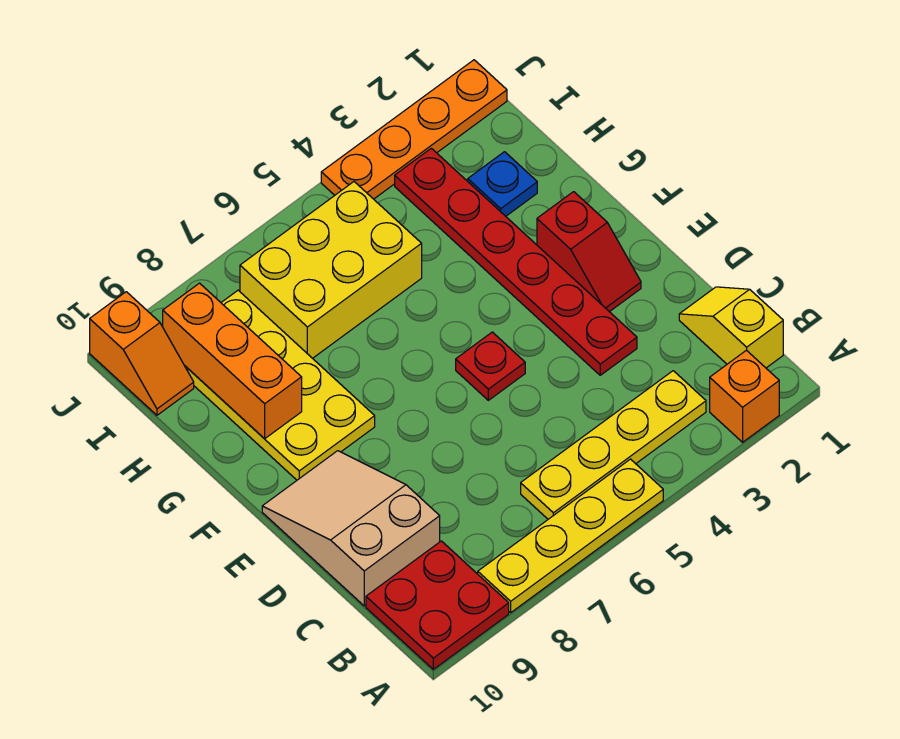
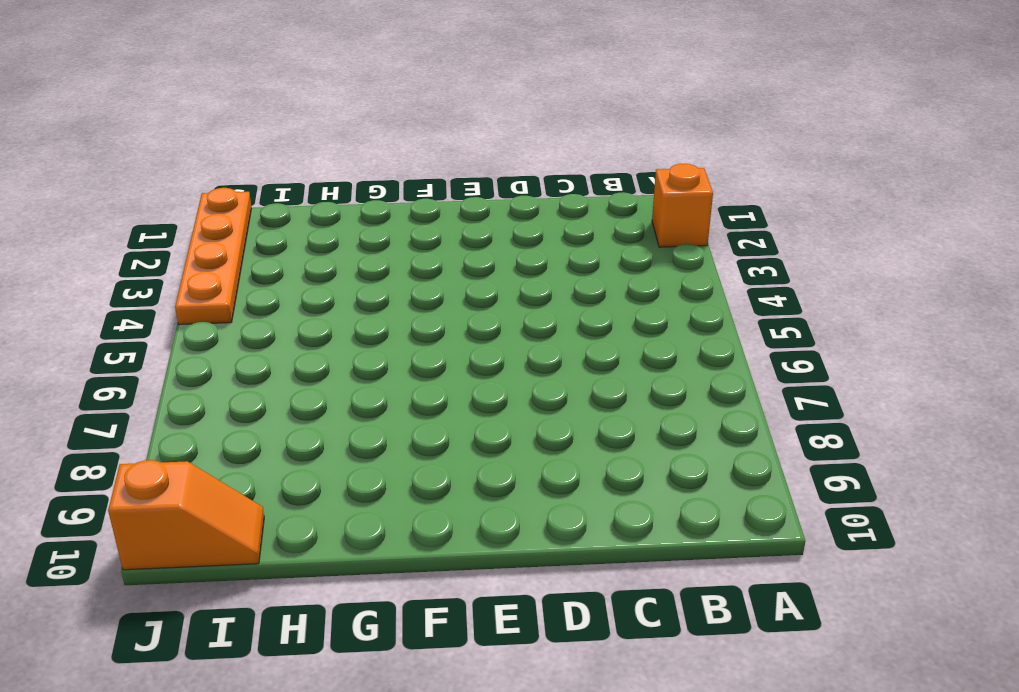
none -> yellow plate A5:A8 level 1
none -> red plate A9:B10 level 1
none -> yellow slope B1:C1 level 1 top B

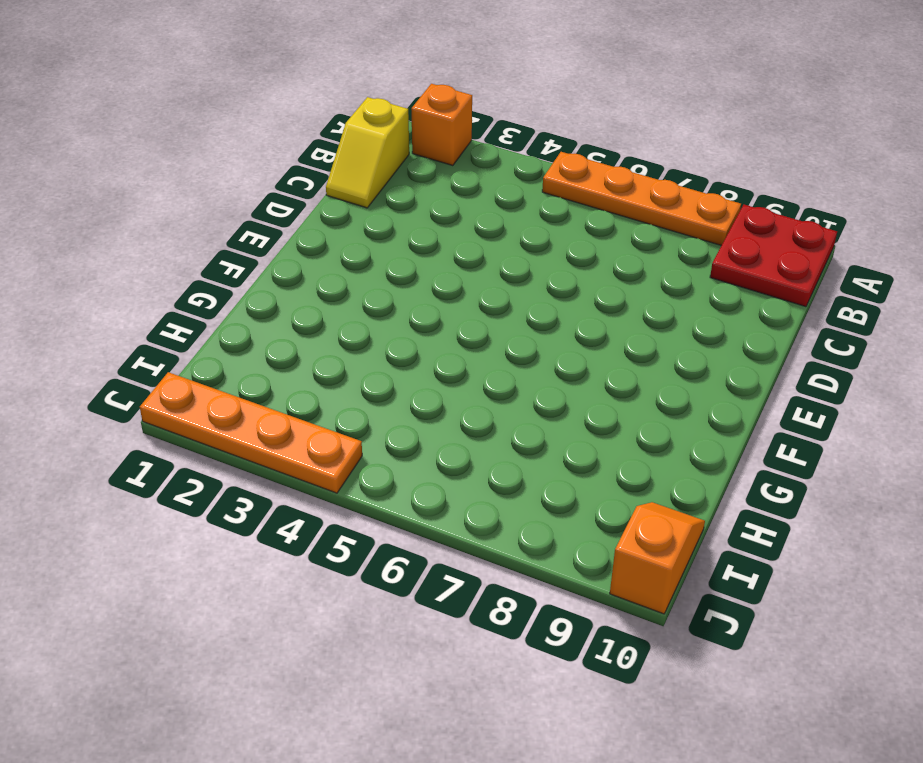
orange plate A5:A8 level 1 -> yellow plate A5:A8 level 1
none -> yellow plate B3:B6 level 1
none -> tan slope C9:E10 level 1 top C
none -> red plate D3:I3 level 1

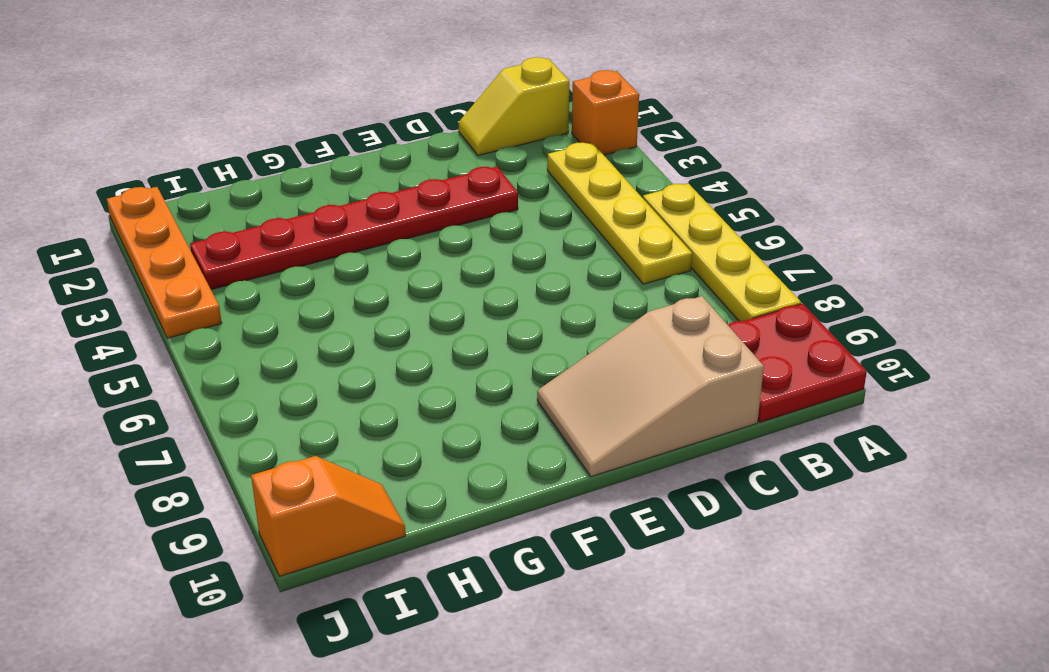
none -> red slope E2:F2 level 1 top F
none -> red plate E5 level 1
none -> yellow plate F8:I9 level 1

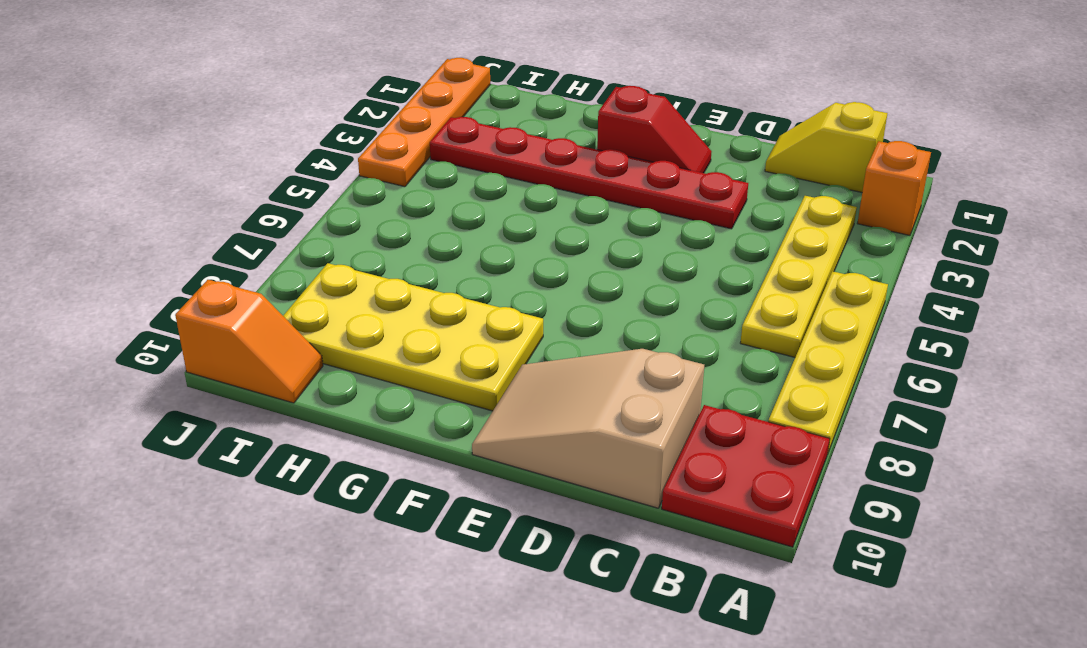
none -> red plate E5 level 1
none -> blue plate H2 level 1
none -> yellow brick H5:I7 level 1

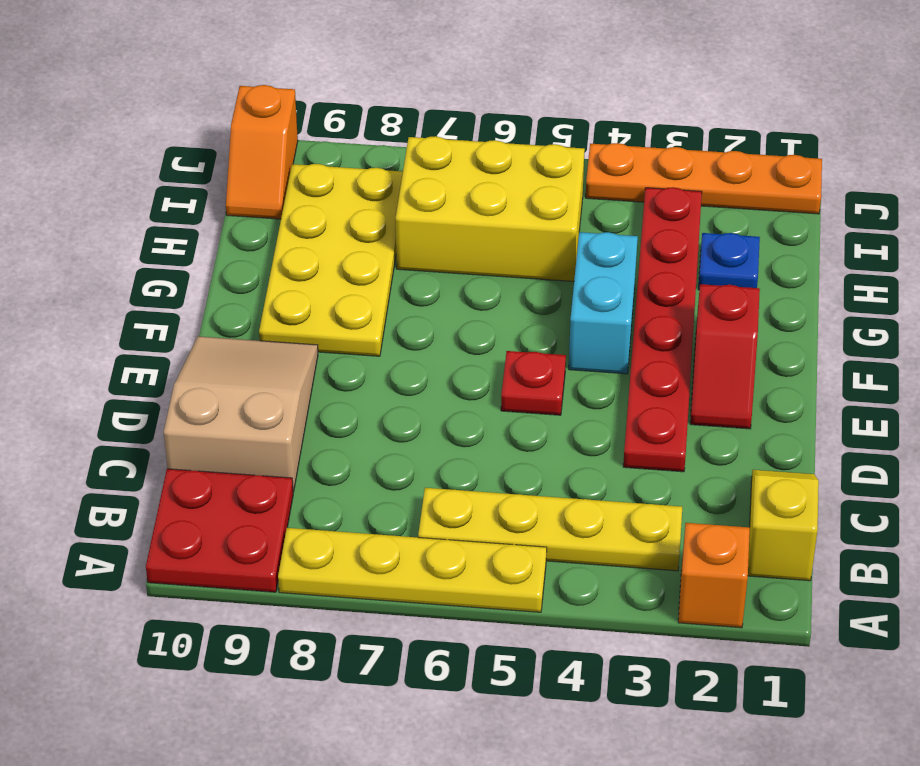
cyan brick F4:G4 level 1 -> none
none -> orange brick G9:I9 level 2

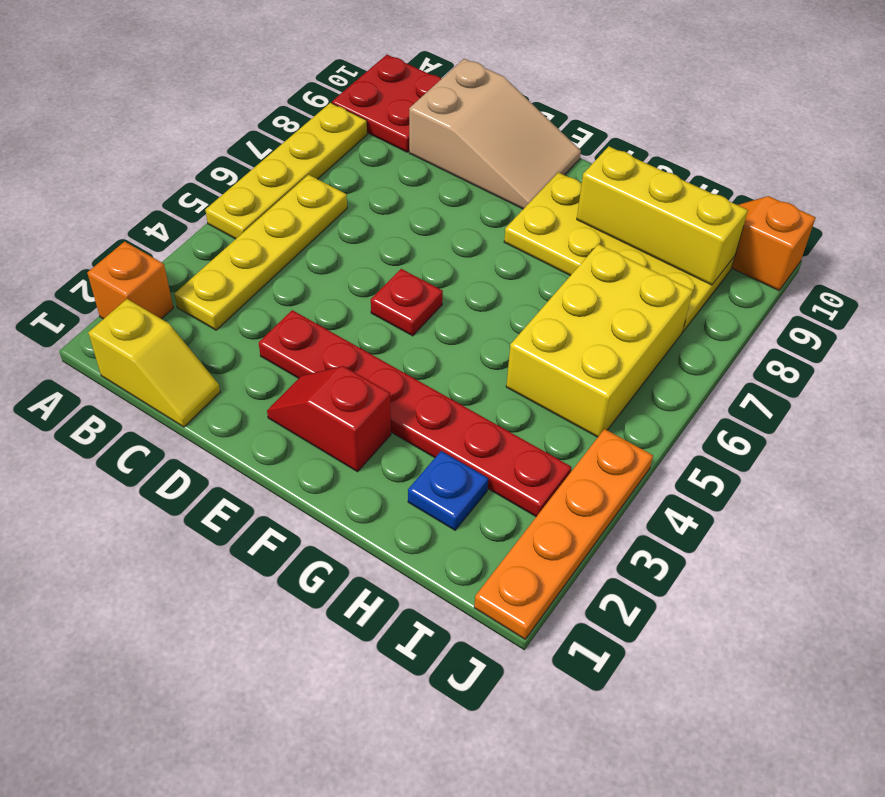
yellow brick G9:I9 level 2 -> orange brick G9:I9 level 2

